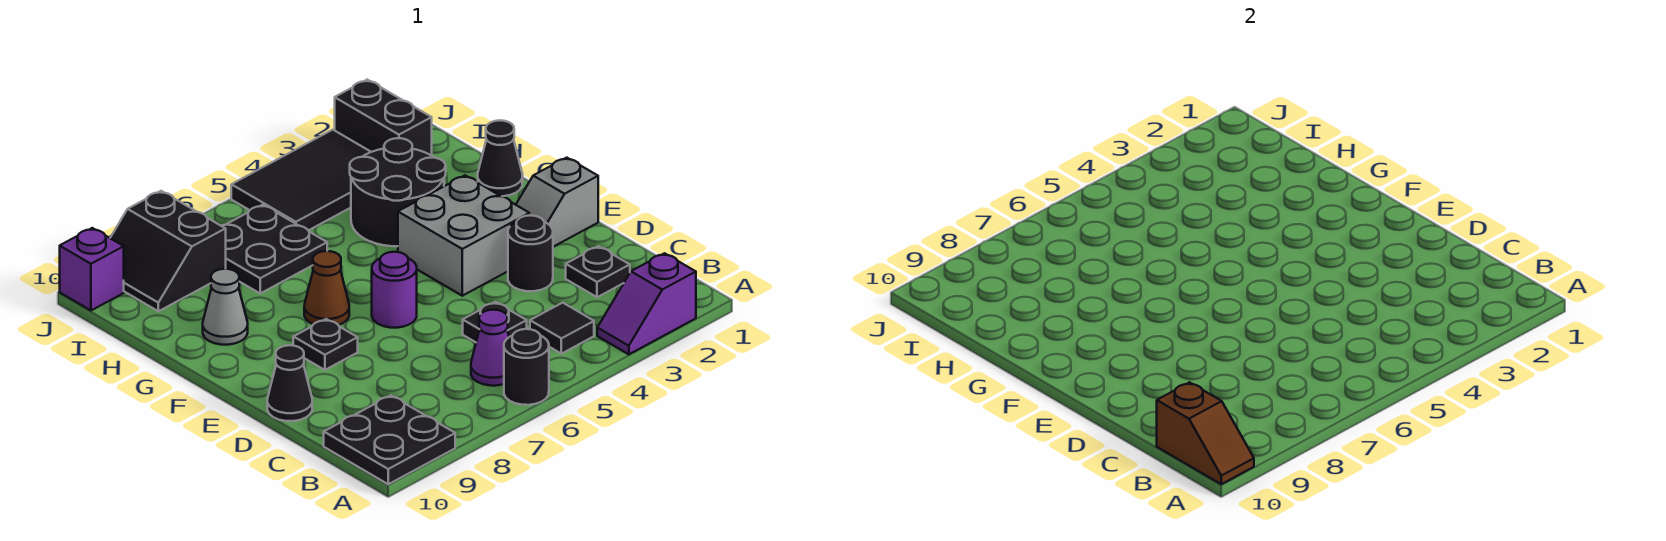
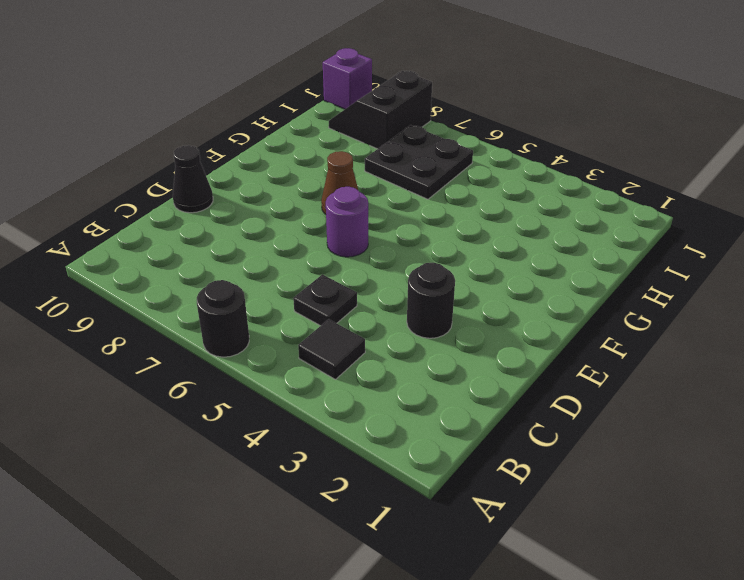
none -> purple slope A2:A3 level 1 top 2
none -> black plate A9:B10 level 1
none -> purple cone B6 level 1

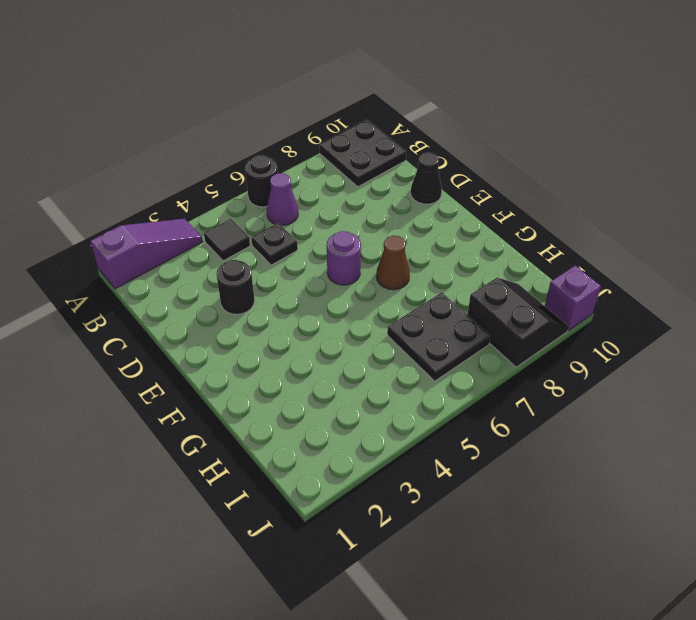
purple slope A1:A3 level 1 top 1 -> purple slope A2:A3 level 1 top 2
none -> black plate C2 level 1
none -> grey slope E1:E2 level 1 top 1
none -> grey brick E3:F4 level 1

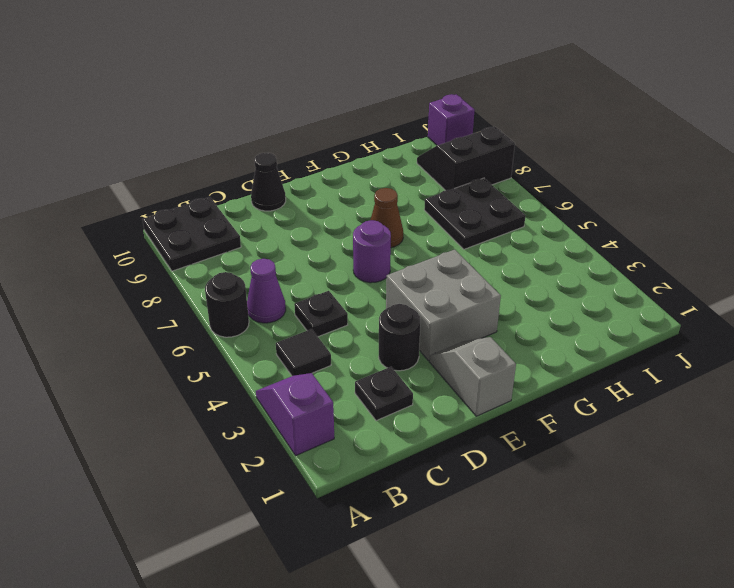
none -> black plate E8 level 1
none -> black cone G1 level 1
none -> black round brick G3:H4 level 1

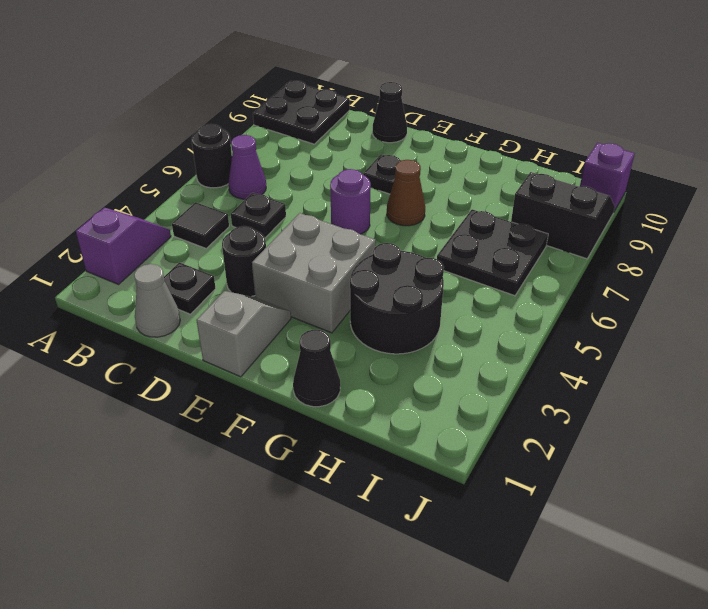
grey cone C1 level 1 -> grey cone G9 level 1
none -> black brick I2:J2 level 1
none -> black tile I3:J5 level 1
none -> brown slope A10:B10 level 2 top B

